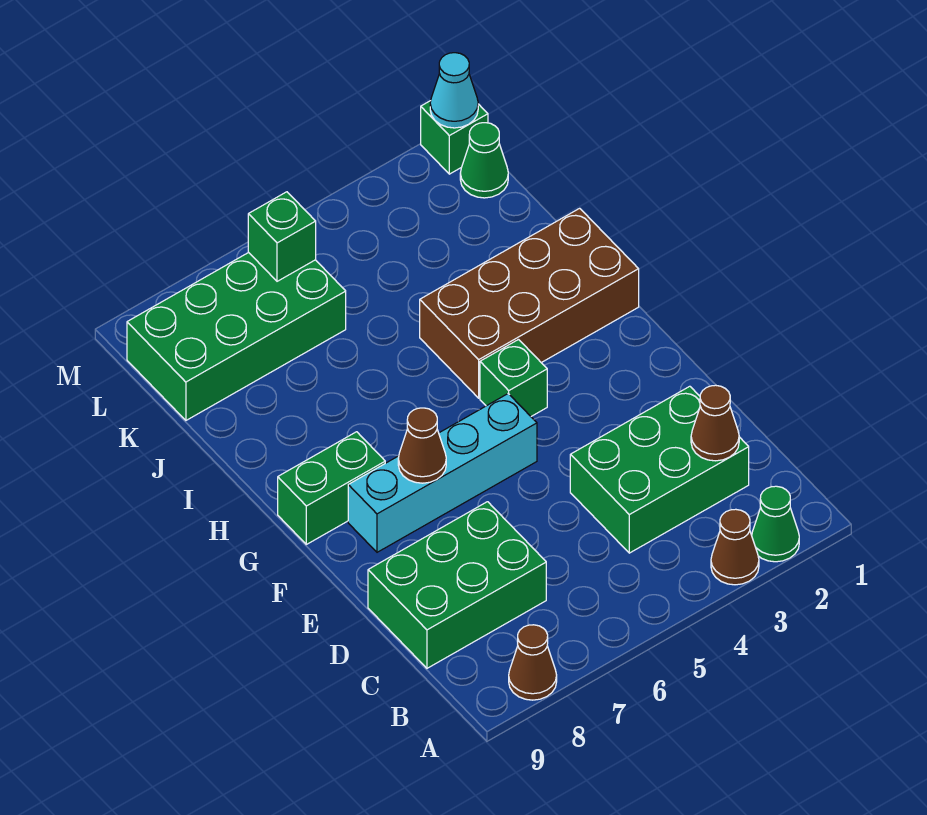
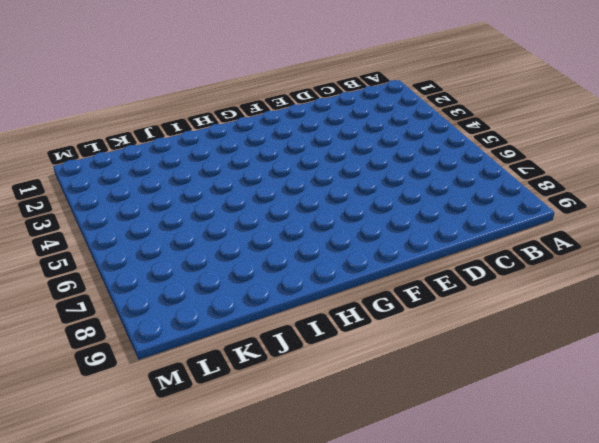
none -> green cone A2 level 1
none -> brown cone A3 level 1
none -> brown cone A8 level 1

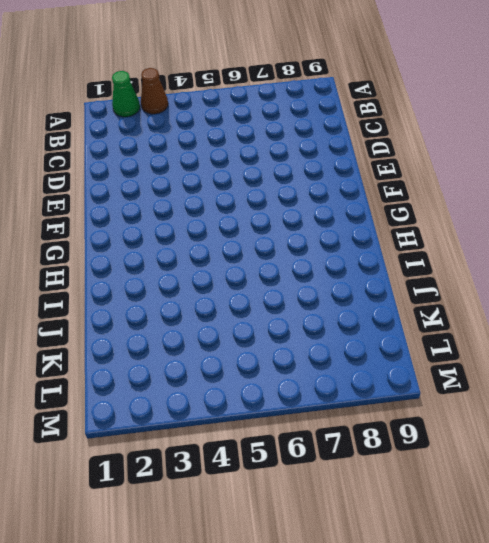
none -> brown cone A8 level 1
none -> green brick C2:D4 level 1
none -> green brick C7:D9 level 1

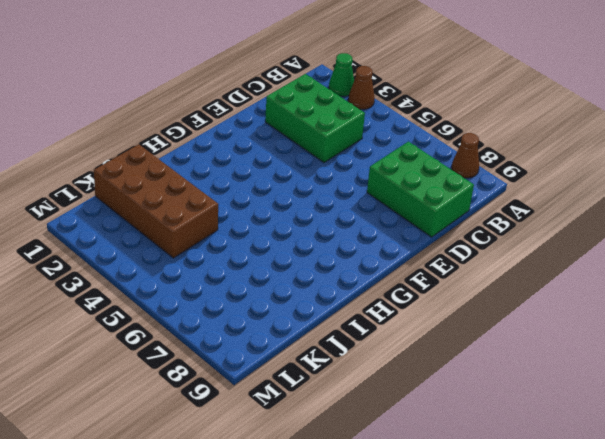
brown brick J1:K4 level 1 -> brown brick H1:I4 level 1
none -> cyan brick F5:F8 level 1
none -> green brick G4 level 1
none -> green brick G8:G9 level 1

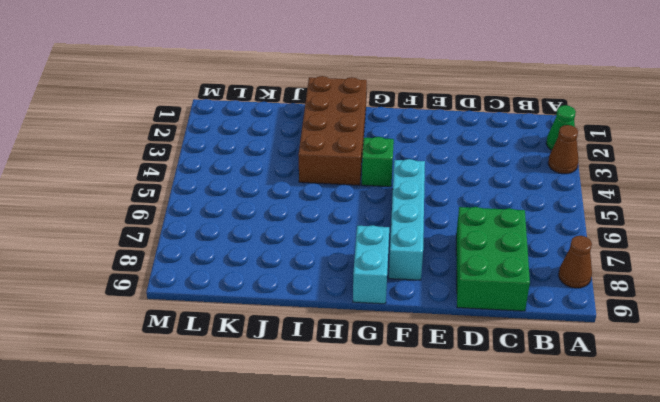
cyan brick G8:G9 level 1 -> green brick G8:G9 level 1
none -> green brick C2:D4 level 1
none -> green brick K6:L9 level 1
none -> green cone L1 level 1

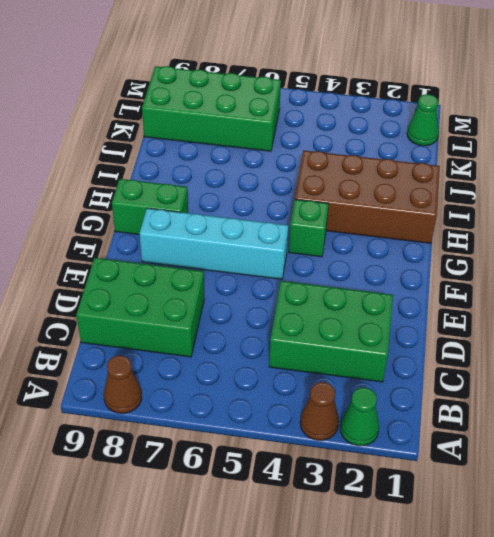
none -> green brick M1 level 1
none -> brown cone C2 level 2
none -> brown cone F7 level 2

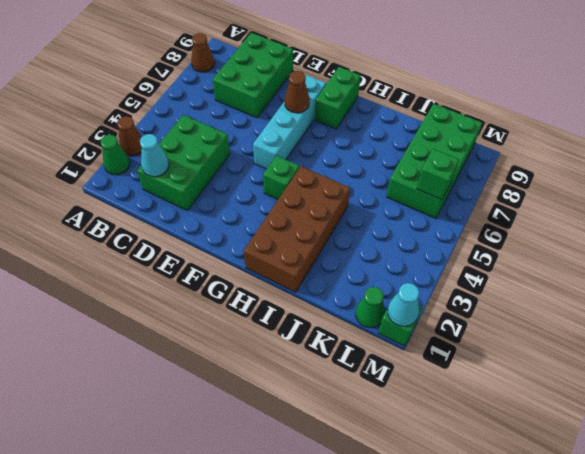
cyan cone C2 level 2 -> brown cone C2 level 2

